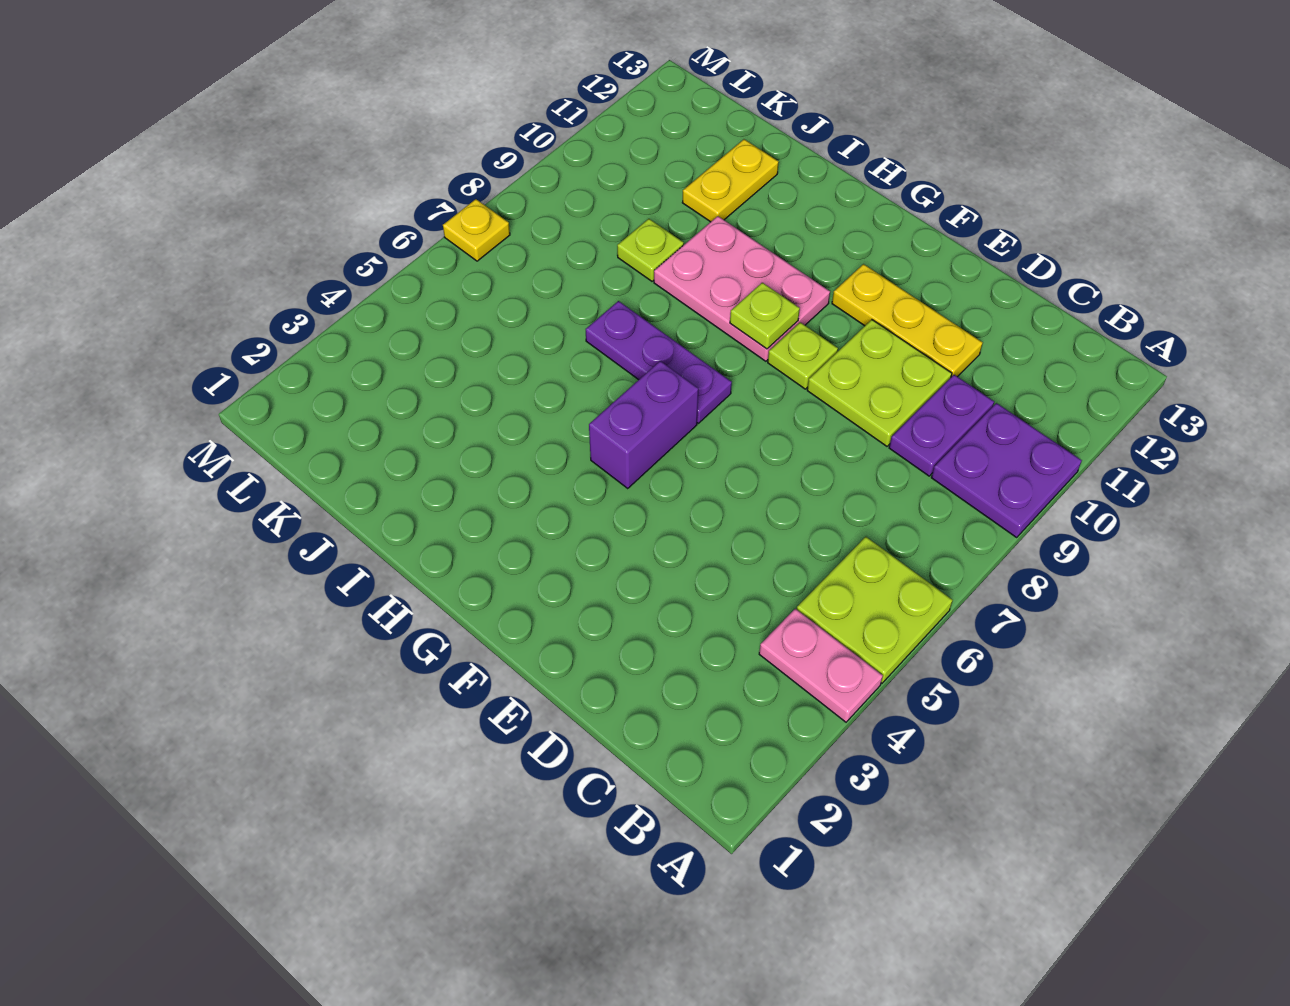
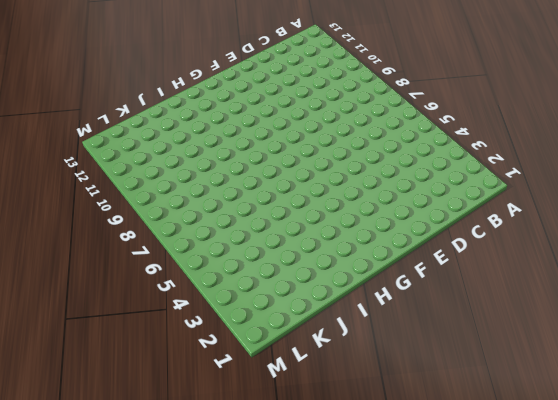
none -> pink plate A4:B4 level 1
none -> lime plate A5:B6 level 1
none -> purple plate A9:B10 level 1

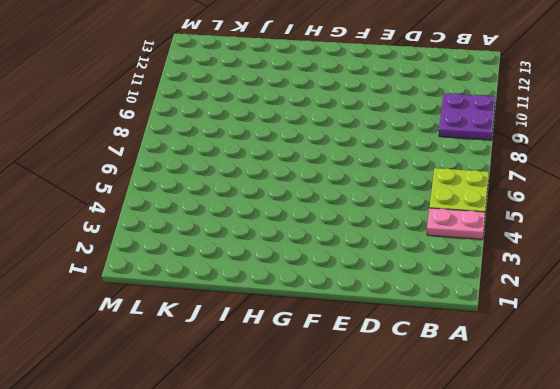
none -> purple plate C9:C10 level 1
none -> lime plate D9:E10 level 1
none -> yellow plate D11:F11 level 1

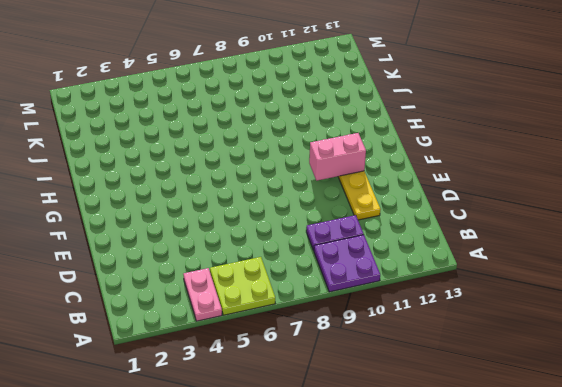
pink brick F10:F11 level 2 -> none
none -> lime plate D9:E10 level 1
none -> lime plate F9 level 1
none -> purple brick G5:G6 level 1

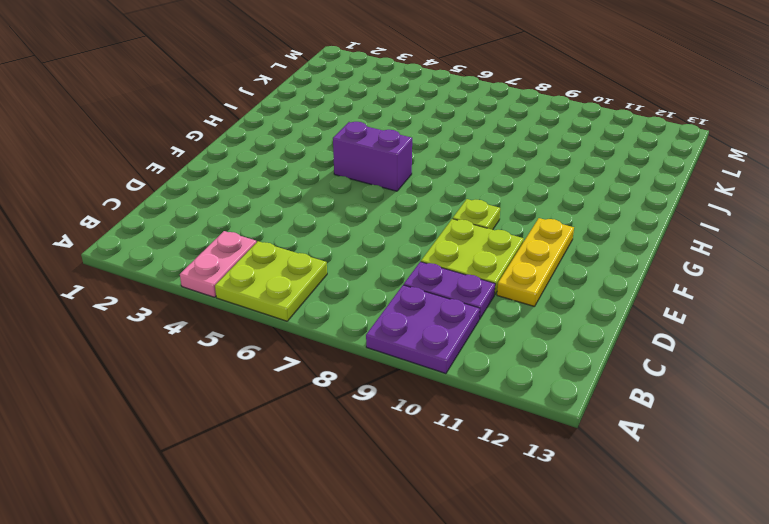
none -> purple plate G7:I7 level 1
none -> pink plate G9:I10 level 1
none -> lime plate J9 level 1

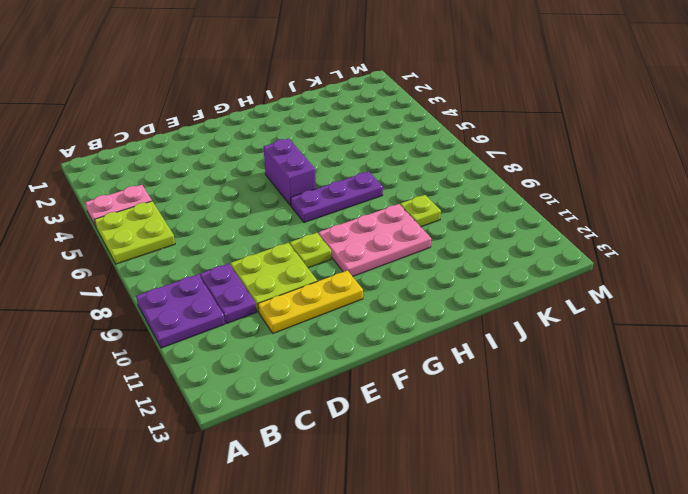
none -> yellow plate J11:J12 level 1
none -> yellow plate M7 level 1
none -> lime plate G9 level 2

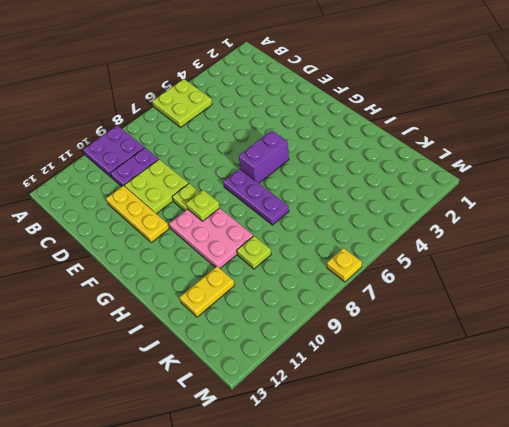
none -> pink plate A4:B4 level 1

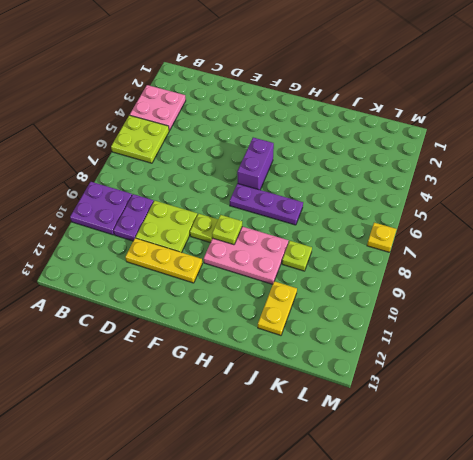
pink plate A3:B4 level 1 -> pink plate A4:B4 level 1

